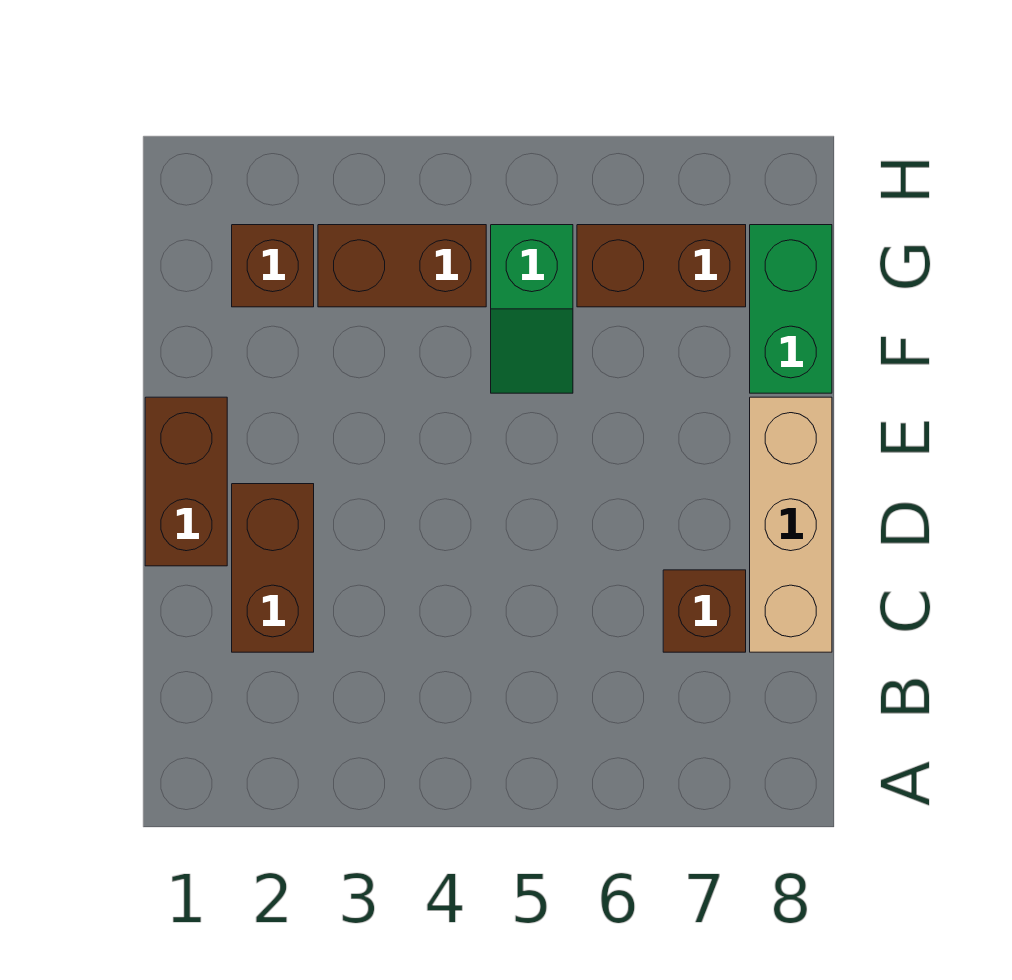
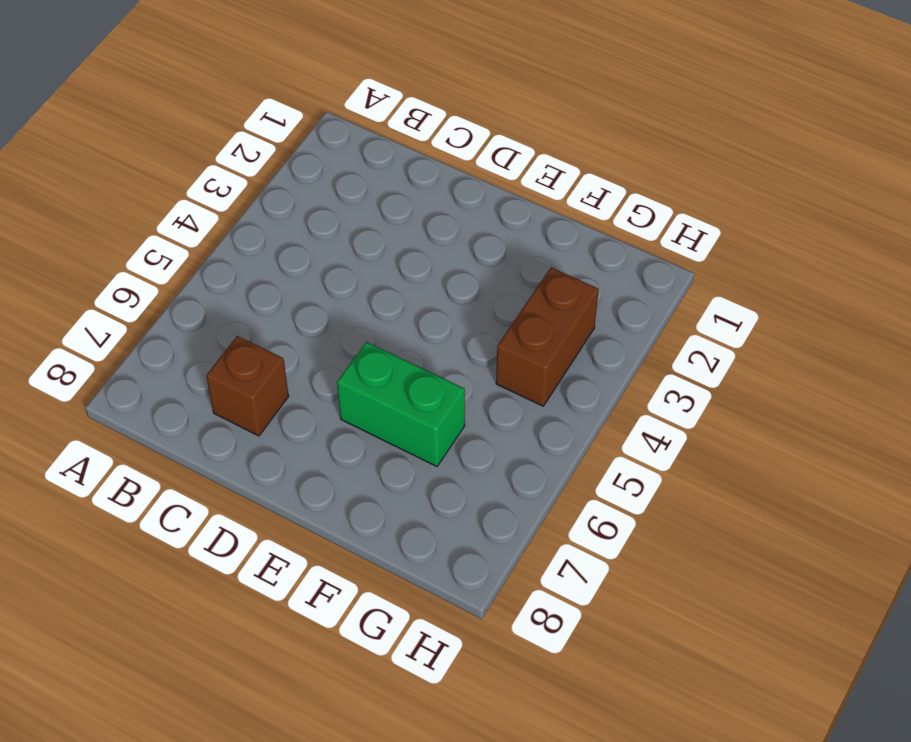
green brick E6:F6 level 1 -> green brick F8:G8 level 1
none -> brown brick C2:D2 level 1
none -> tan brick C8:E8 level 1

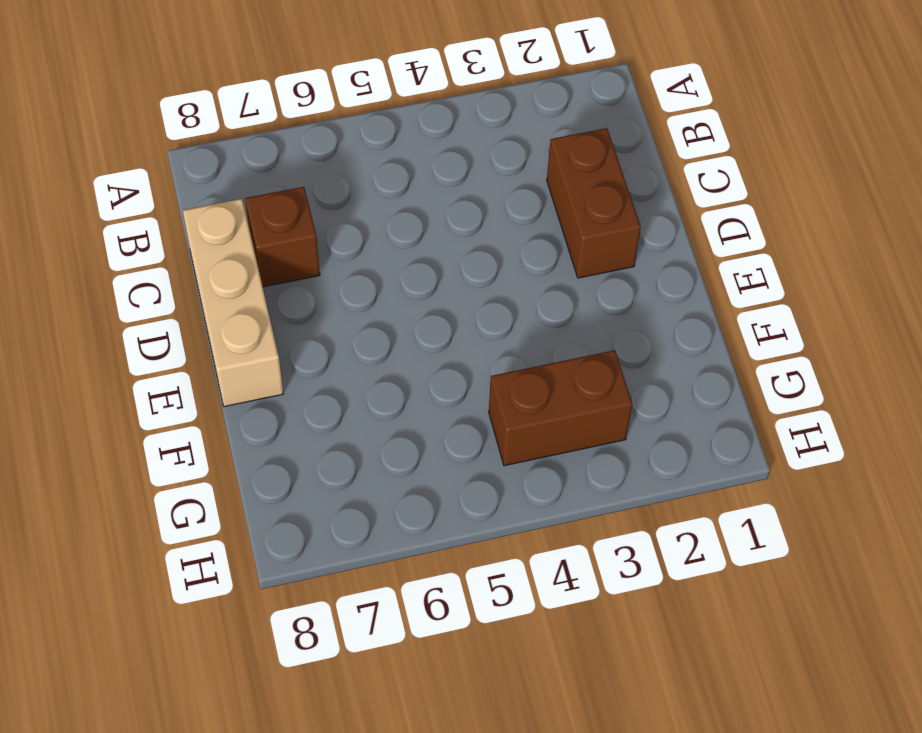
none -> brown brick D1:E1 level 1
none -> green slope F5:G5 level 1 top G

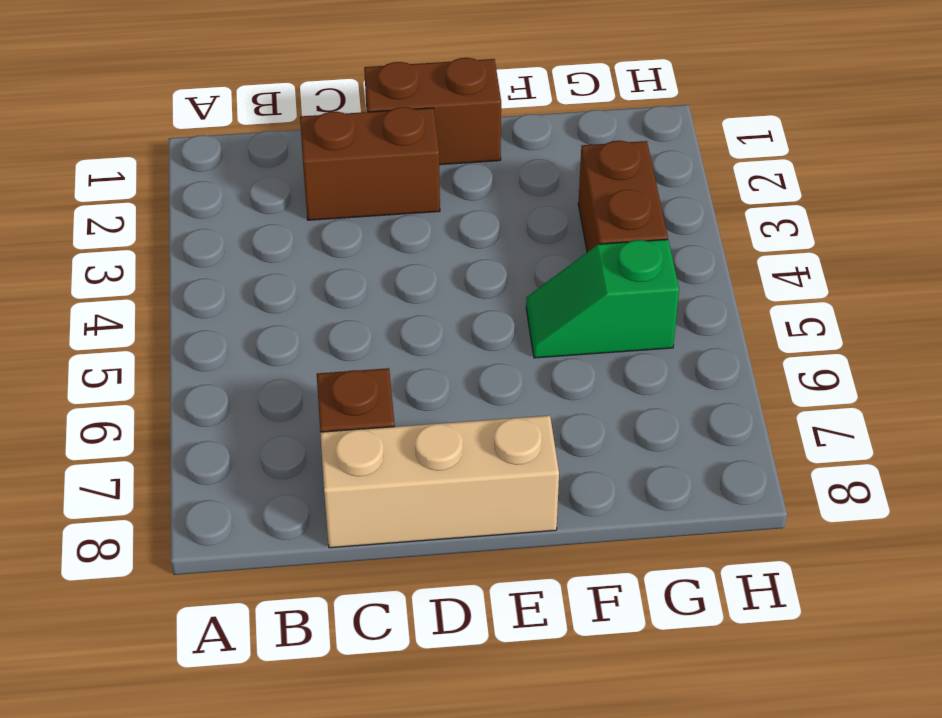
none -> green brick F8:G8 level 1
none -> brown brick G2 level 1

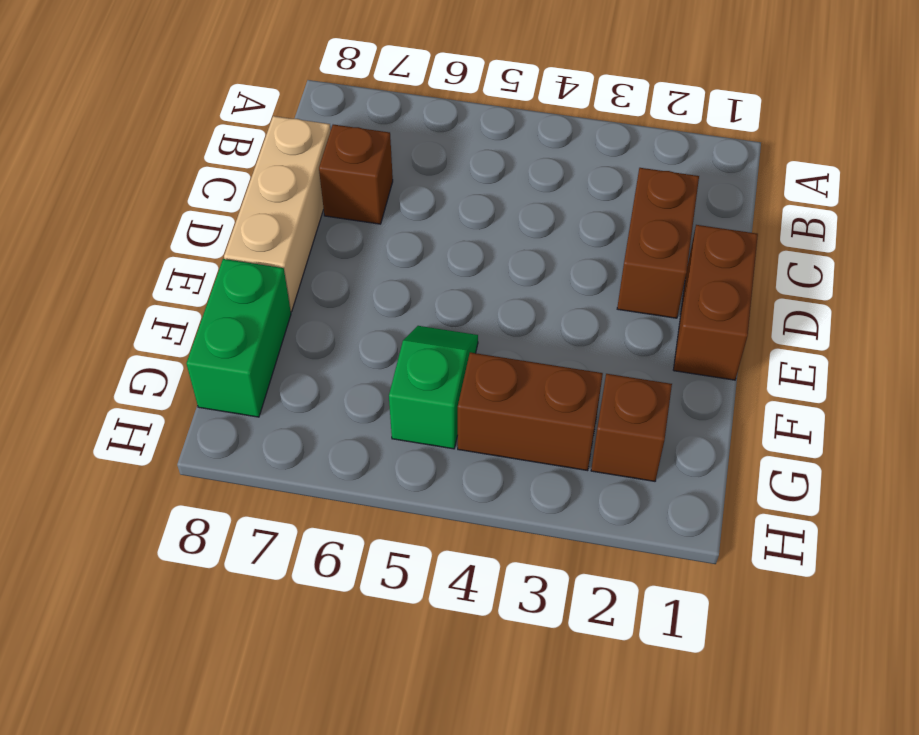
none -> brown brick G6:G7 level 1

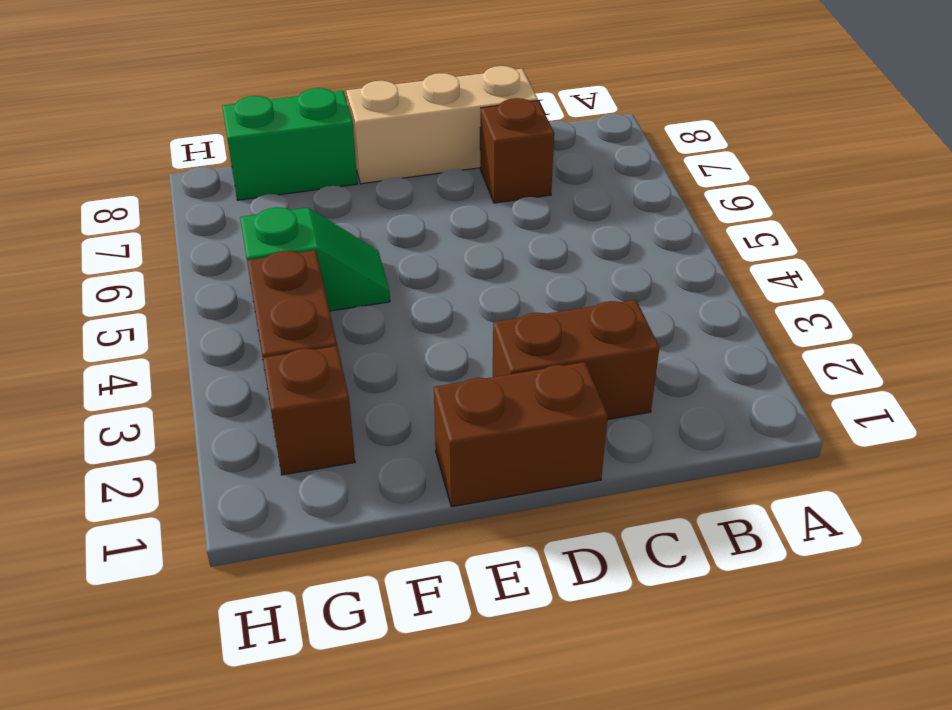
none -> brown brick G6:G7 level 1

